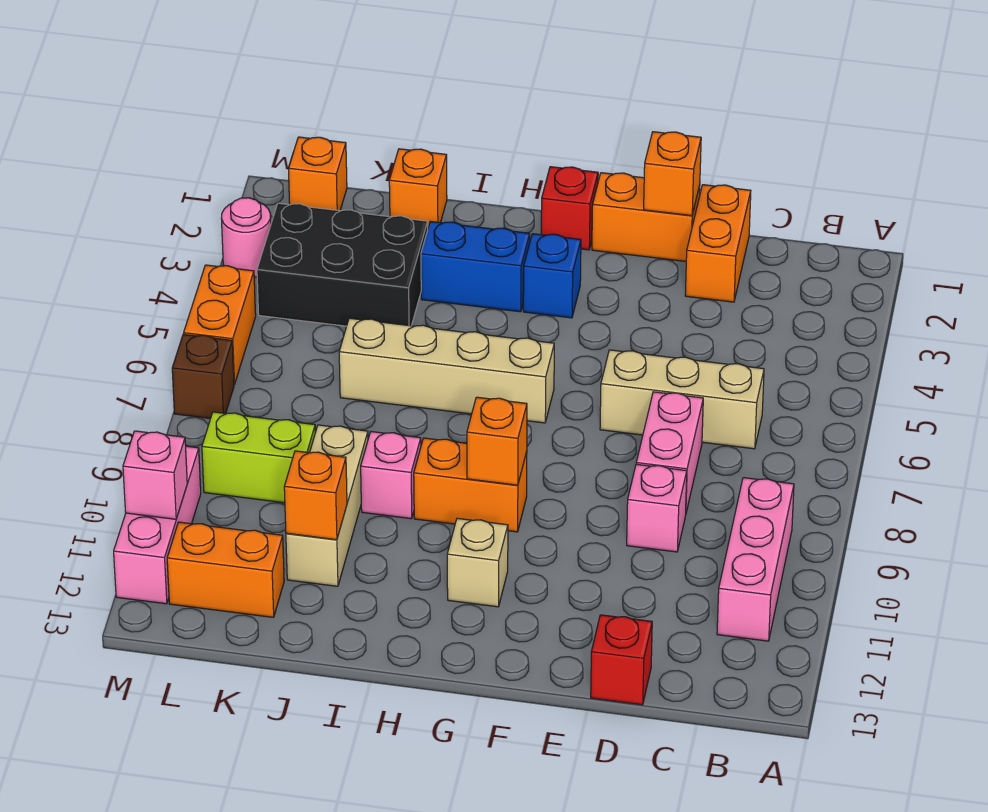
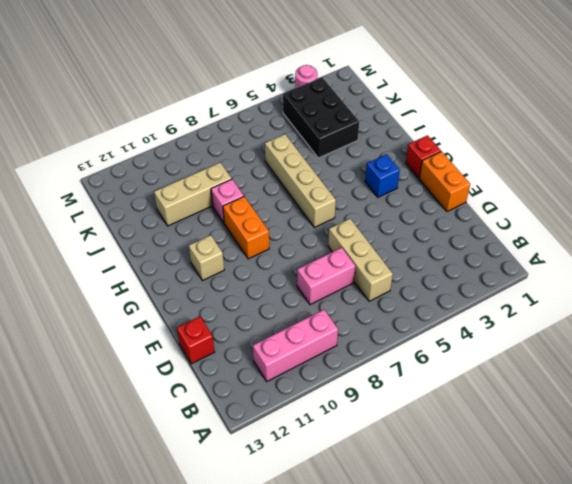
none -> orange brick D1:D2 level 1
none -> pink brick D9 level 1
none -> blue brick H3:I3 level 1

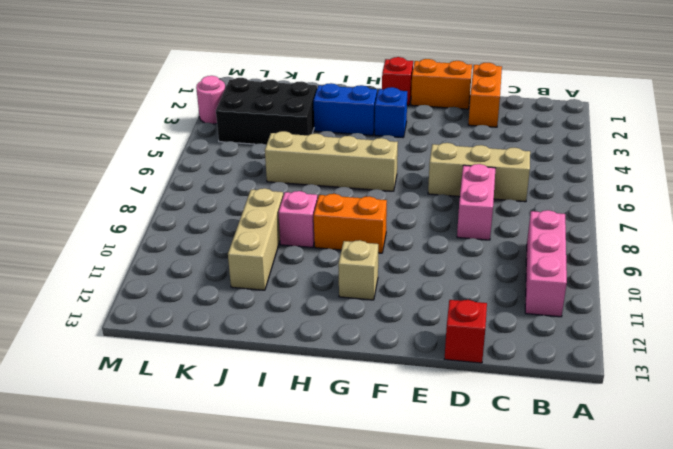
none -> pink brick D9 level 1
none -> orange brick J1 level 1
none -> lime brick K9:L9 level 1

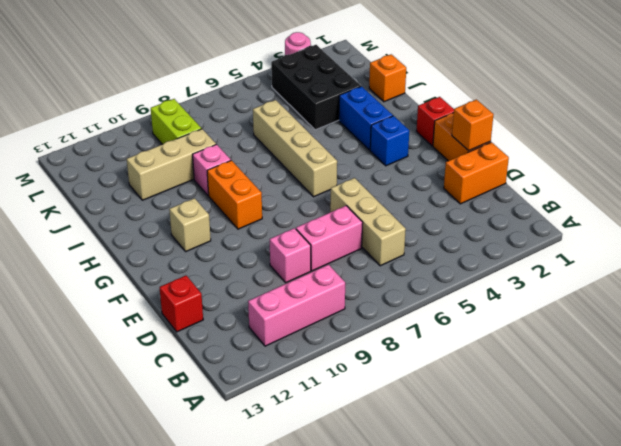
none -> orange brick K12:L12 level 1
none -> orange brick L1 level 1
none -> orange brick M5:M6 level 1

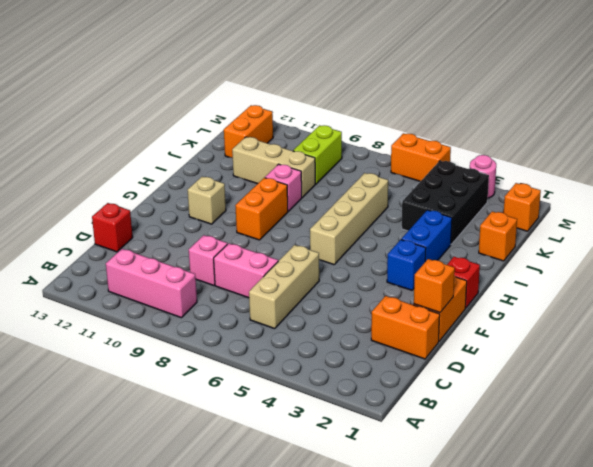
none -> brown brick M7 level 1
none -> pink brick M10:M12 level 1
none -> orange brick G9 level 2

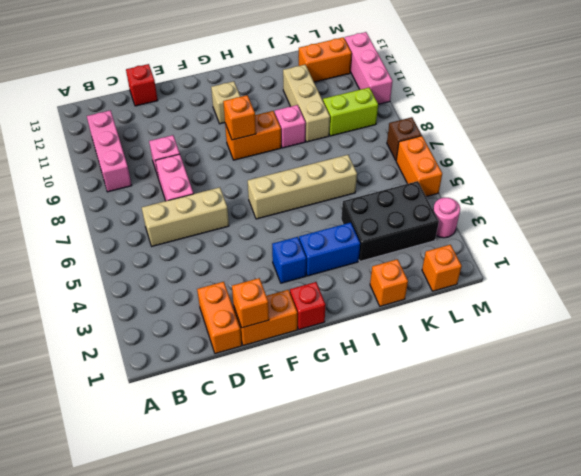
none -> orange brick J11 level 2
none -> pink brick M11 level 2

